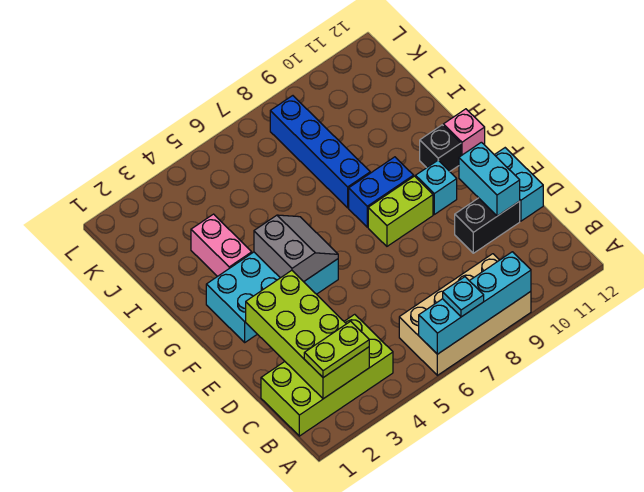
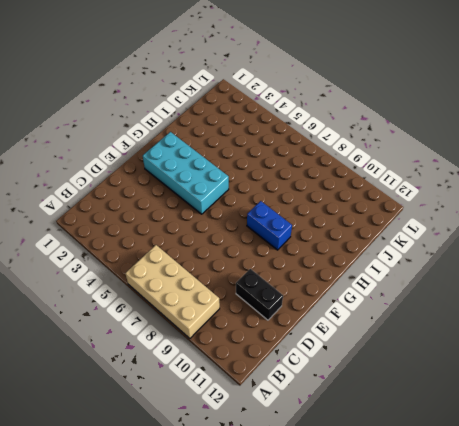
none -> lime brick B1:C4 level 1
none -> cyan brick D12:E12 level 1
none -> lime brick F8:F9 level 1

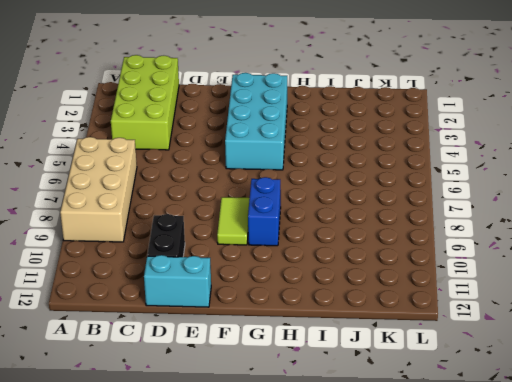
lime tile F8:F9 level 1 -> lime brick F8:F9 level 1
none -> cyan brick F10 level 1
none -> black brick G11 level 1
none -> pink brick G12 level 1

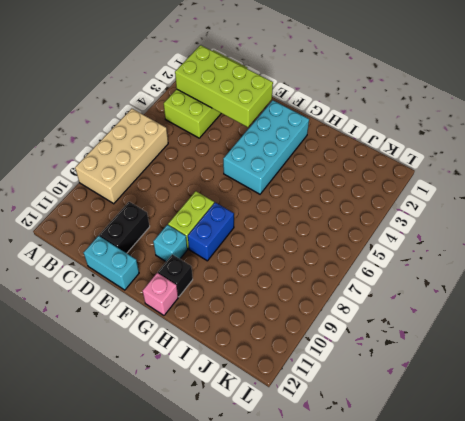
none -> pink brick H3:I3 level 1
none -> blue brick H8:K8 level 1
none -> cyan brick A6:A9 level 2

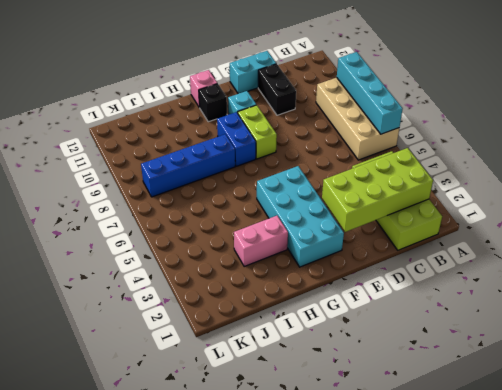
none -> cyan brick D11:E11 level 2
none -> grey slope F4:G5 level 2 top 4
none -> cyan plate A7 level 3

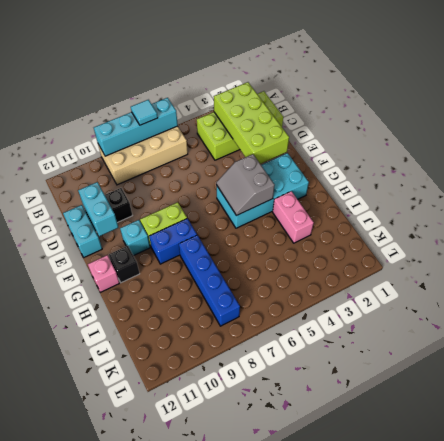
cyan tile A7 level 3 -> cyan plate A7 level 3
none -> lime plate B2:B3 level 3

